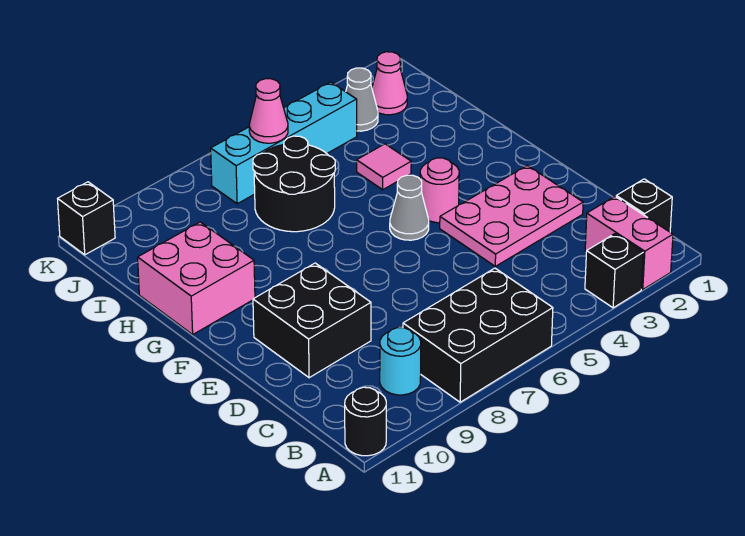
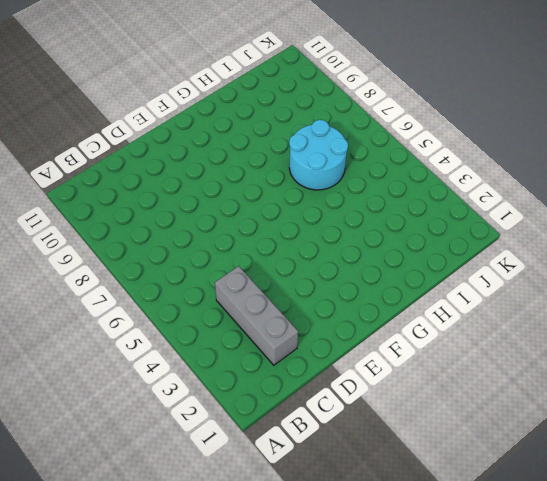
grey brick C2:C4 level 1 -> none
cyan round brick H6:I7 level 1 -> black round brick H6:I7 level 1
none -> pink brick A2:B2 level 1
none -> black brick A3 level 1
none -> black brick A6:B8 level 1

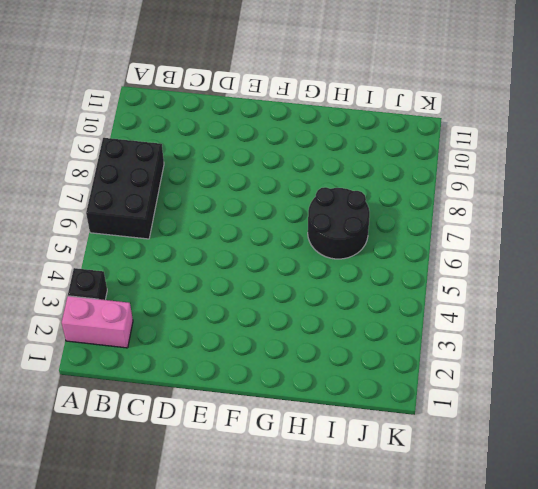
none -> black round brick A11 level 1
none -> black brick B1 level 1
none -> cyan round brick B9 level 1

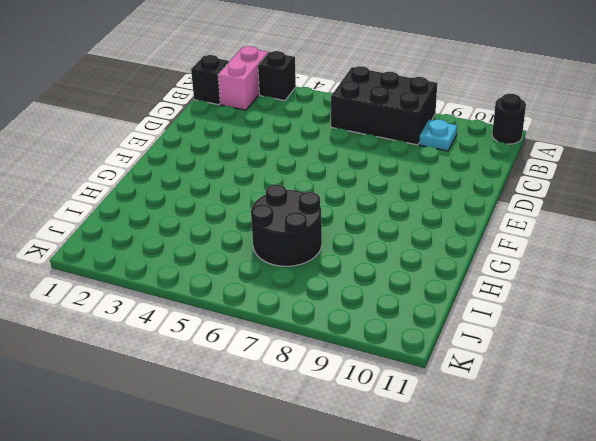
cyan plate B9 level 1 -> cyan round brick B9 level 1
none -> pink plate D2:E4 level 1
none -> black brick D9:E10 level 1
none -> pink round brick F4 level 1

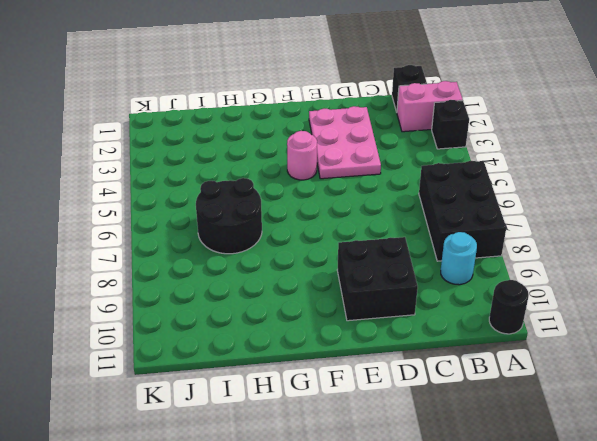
none -> grey cone F5 level 1
none -> pink brick G10:H11 level 1
none -> pink tile H4 level 1

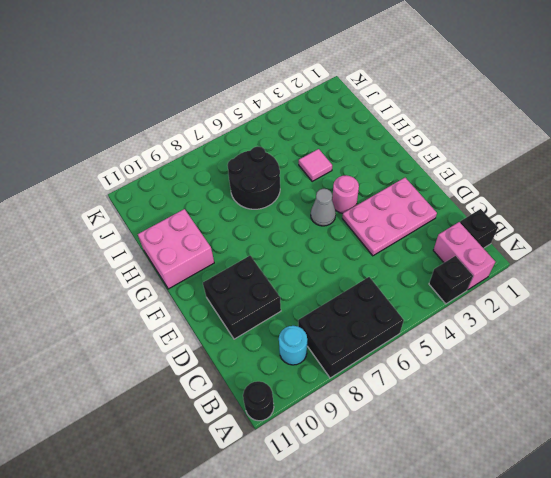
none -> pink cone J2 level 1
none -> grey cone J3 level 1
none -> cyan brick J4:J7 level 1

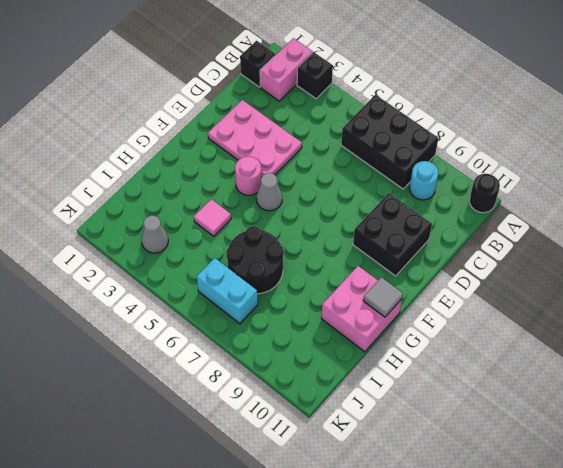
grey tile G11 level 2 -> none
cyan brick J6:J7 level 1 -> cyan brick J4:J7 level 1
none -> pink cone J2 level 1
none -> black brick K11 level 1
none -> pink cone J6 level 2

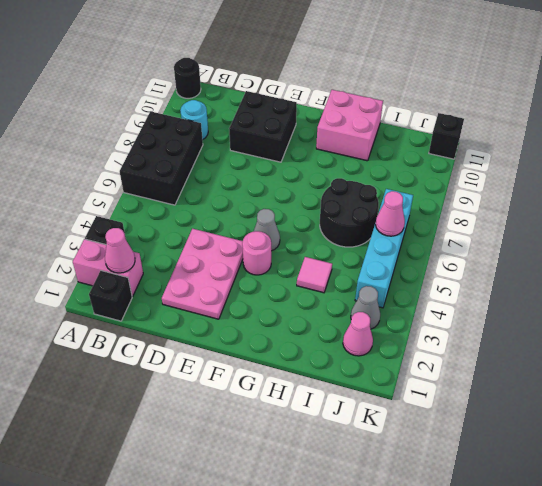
pink cone B2 level 2 -> none

